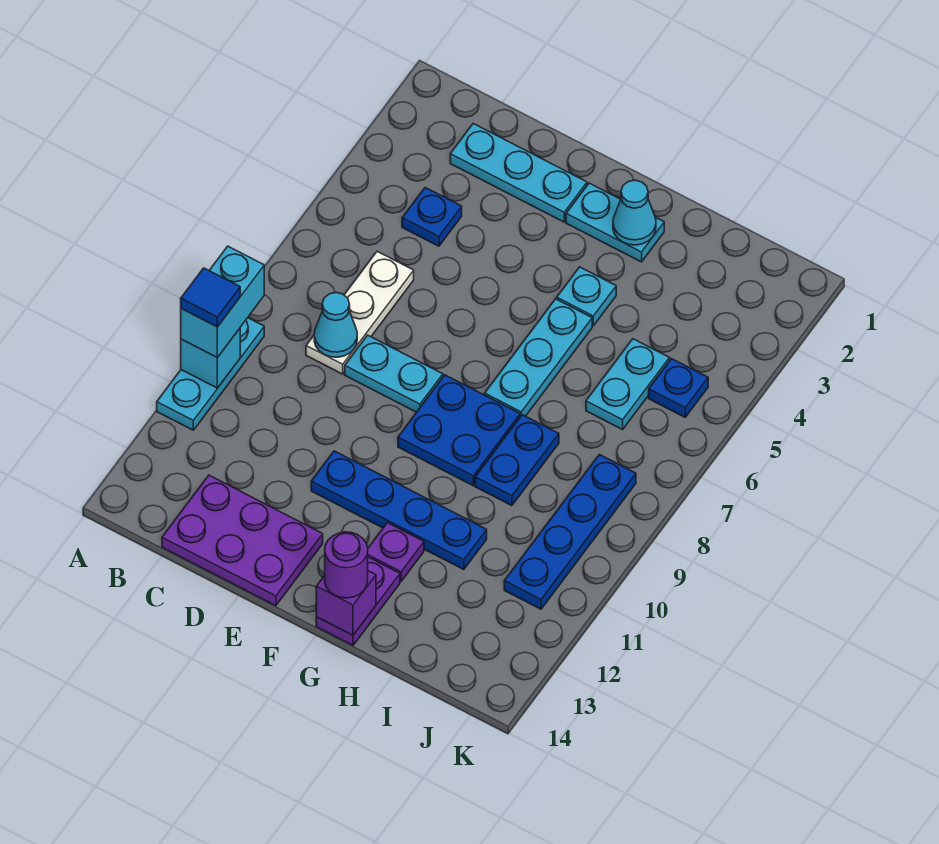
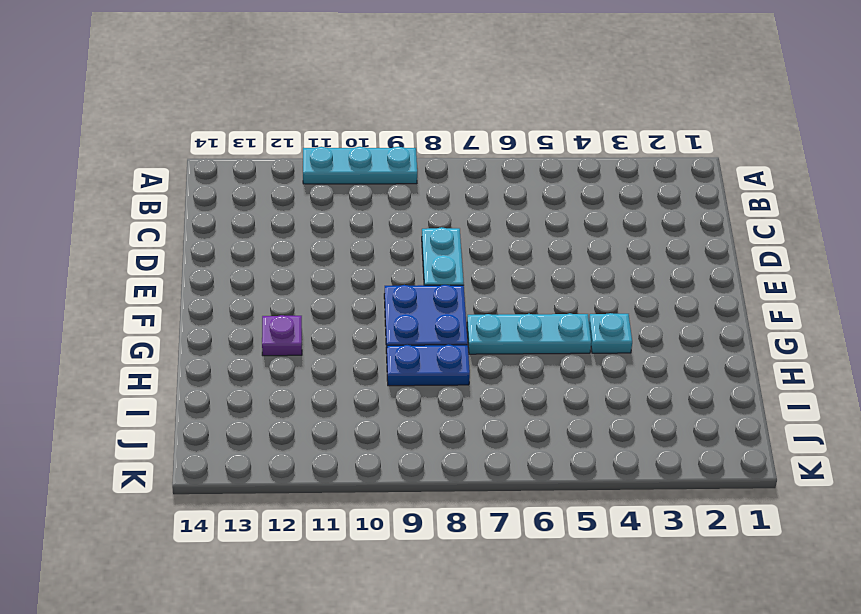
none -> cyan plate C2:E2 level 1
none -> blue plate C4 level 1
none -> white plate C6:C8 level 1

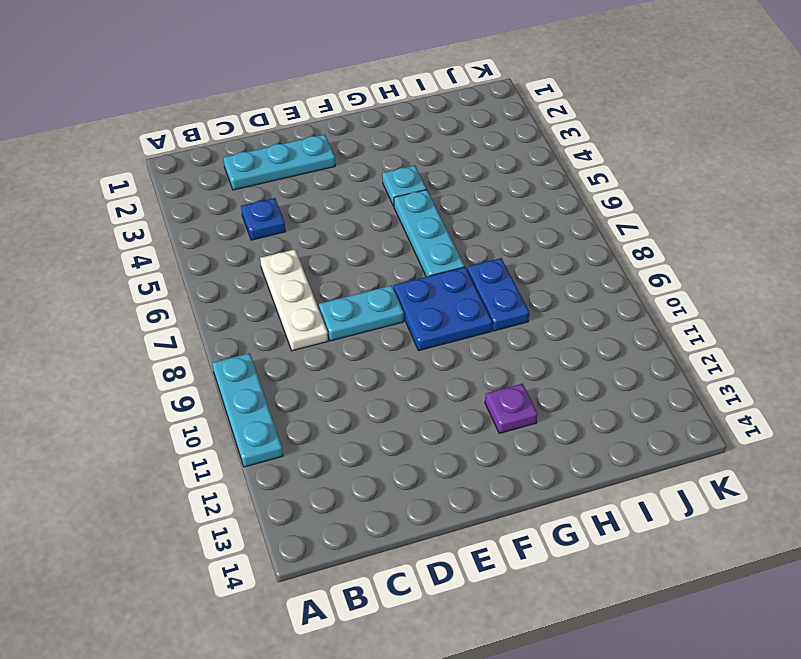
none -> purple plate C13:E14 level 1
none -> blue plate E11:H11 level 1
none -> cyan plate F2:G2 level 1

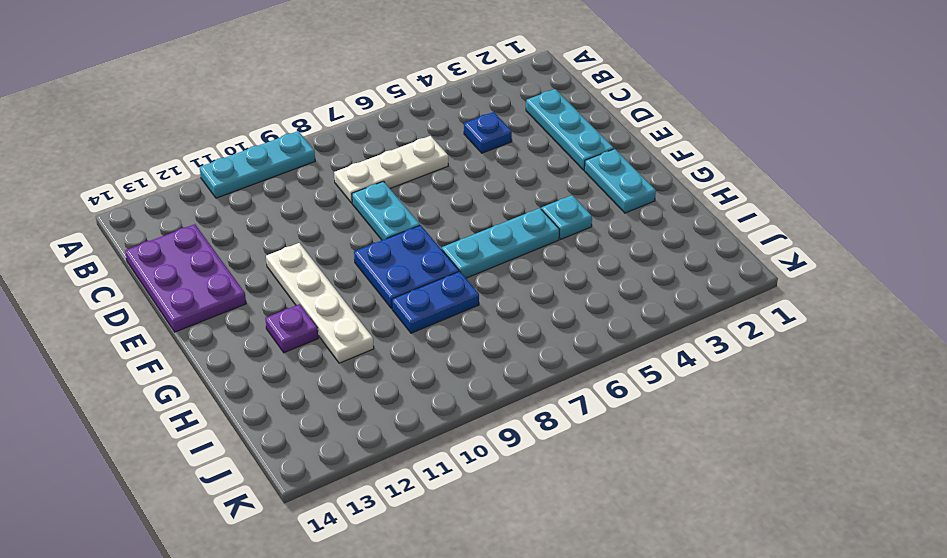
white plate E11:H11 level 1 -> blue plate E11:H11 level 1
none -> purple plate G13:G14 level 1
none -> cyan plate I5:I6 level 1
none -> blue plate J5 level 1

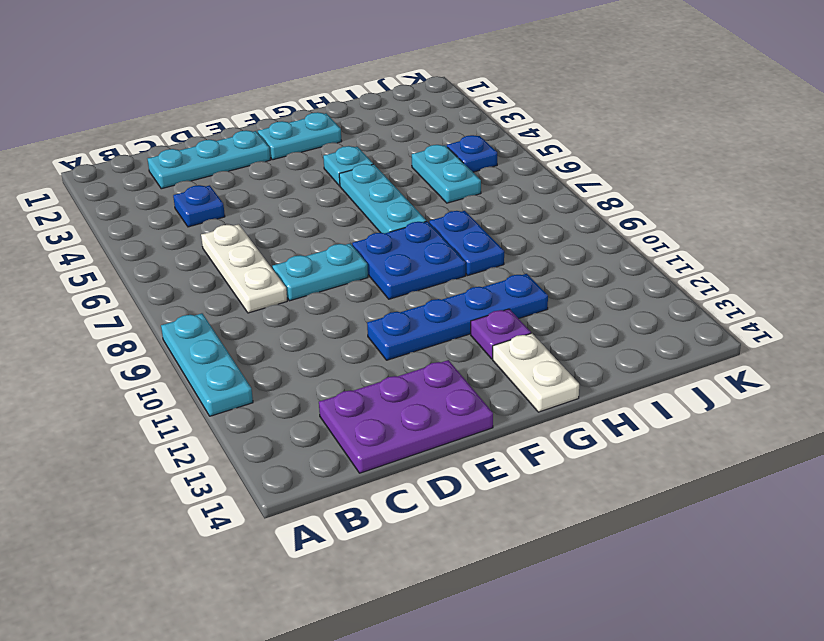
white plate G13:G14 level 1 -> purple plate G13:G14 level 1
none -> blue plate J8:J11 level 1
none -> cyan brick A10 level 2
none -> cyan cone C8 level 2

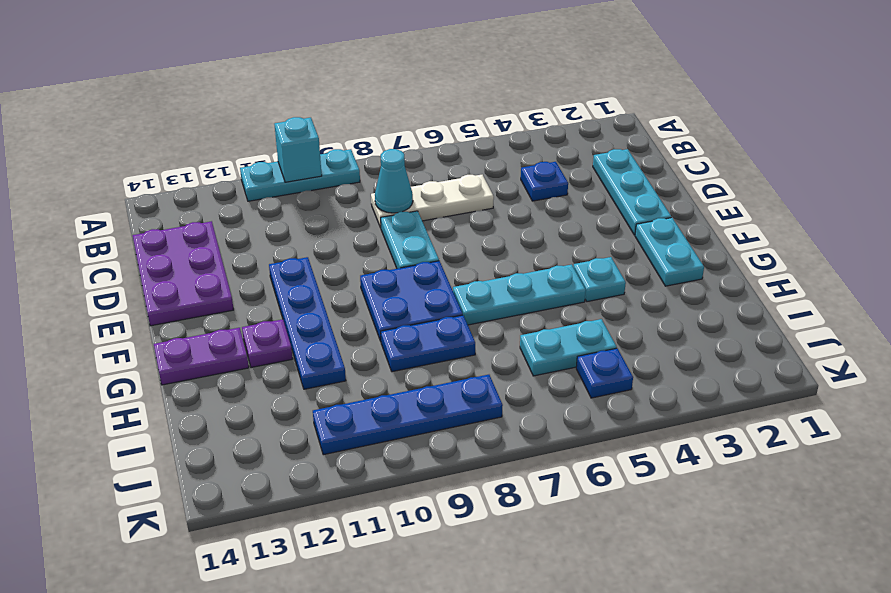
none -> cyan cone G2 level 2
none -> purple brick G14 level 2
none -> cyan brick A9:A10 level 3

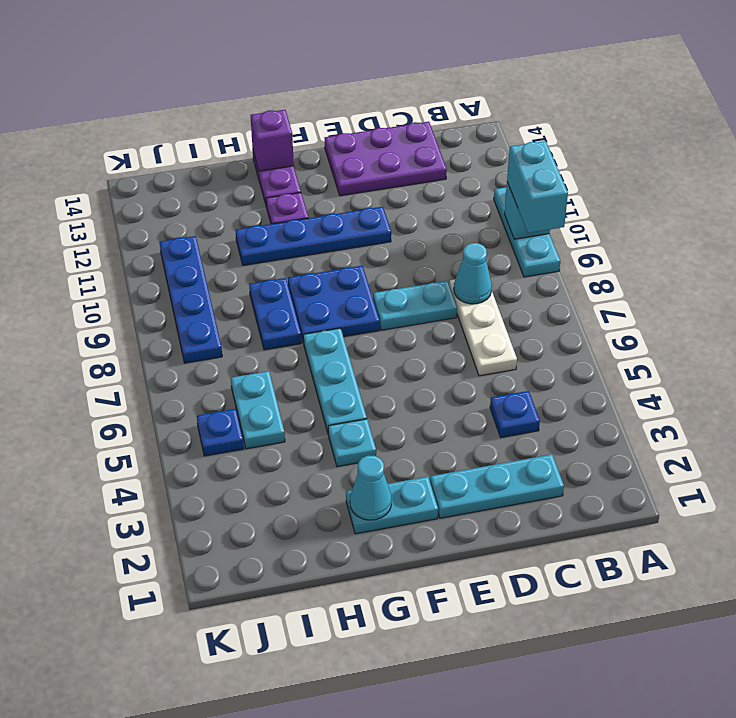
none -> purple round brick G14 level 3
none -> blue tile A10 level 4

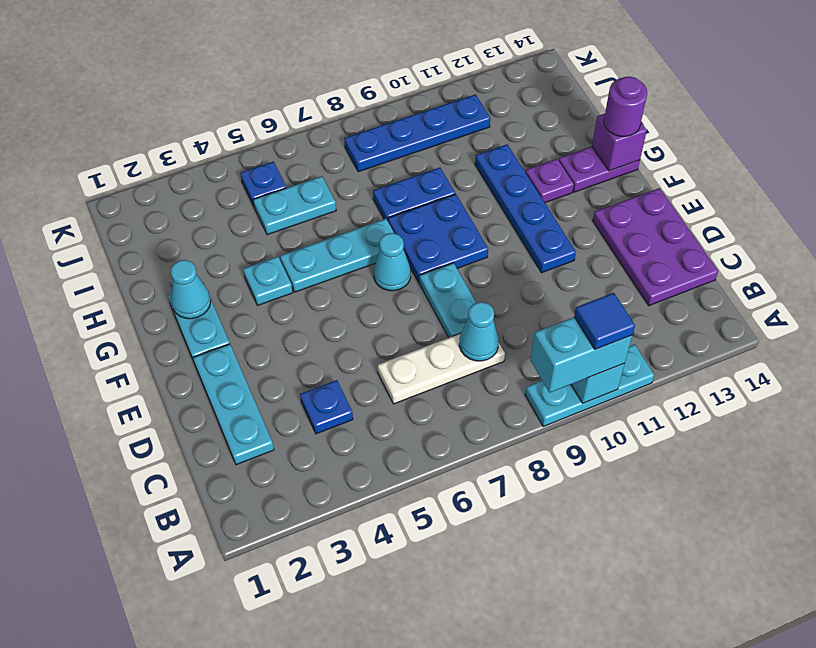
cyan cone F7 level 1 -> none

